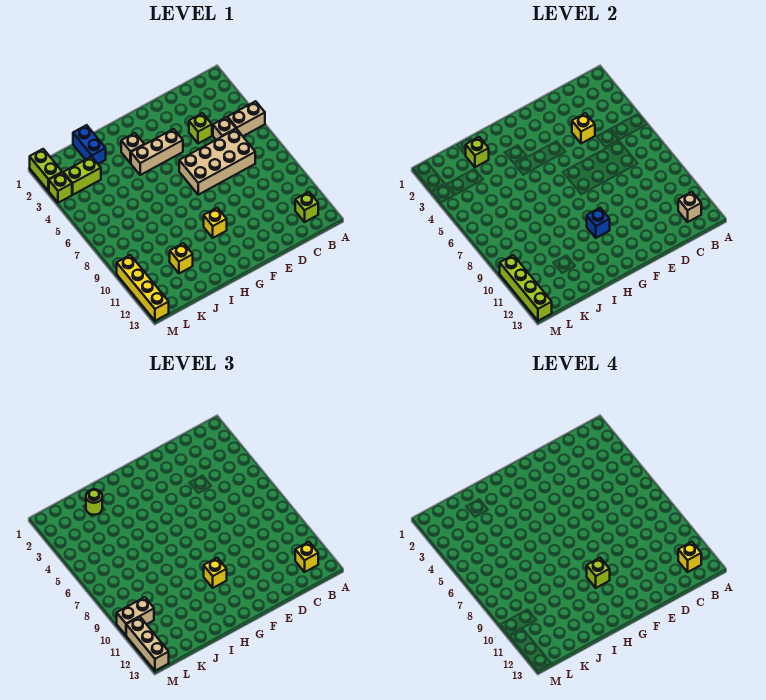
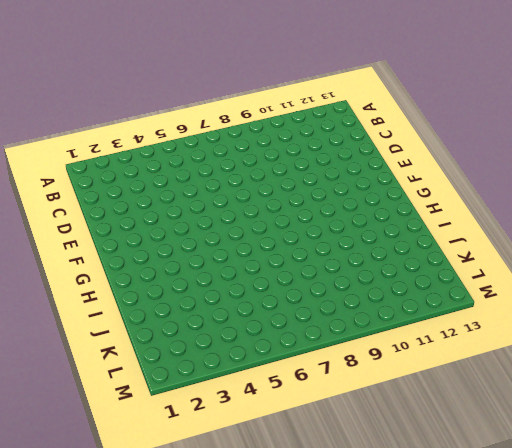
none -> tan brick A5:B5 level 1
none -> lime brick B12 level 1
none -> tan brick C5 level 1

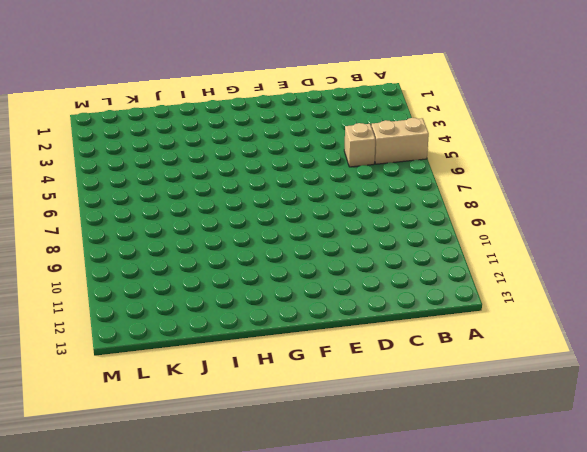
none -> lime brick B12 level 1
none -> tan brick C6:F7 level 1
none -> lime brick D4 level 1

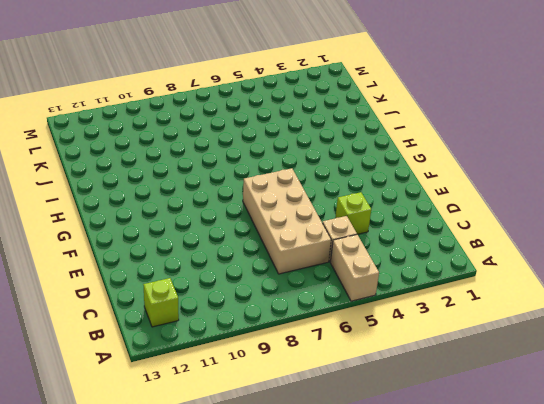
none -> tan brick F4:H4 level 1
none -> yellow brick G10 level 1
none -> tan brick H3 level 1

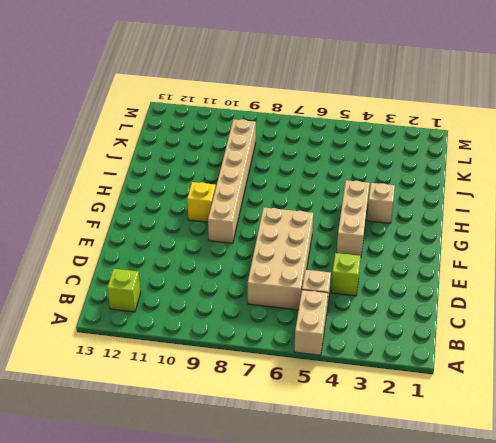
tan brick F9:K9 level 1 -> none
none -> blue brick J1:J2 level 1
none -> yellow brick J11 level 1
none -> lime brick K3:L3 level 1

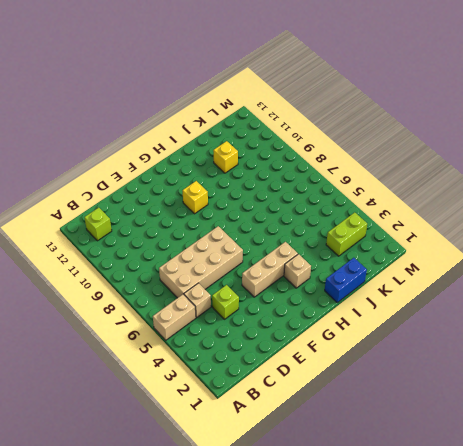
blue brick I1:J1 level 1 -> blue brick J1:J2 level 1
none -> lime brick M1:M2 level 1
none -> lime brick M3 level 1
none -> yellow brick M10:M13 level 1

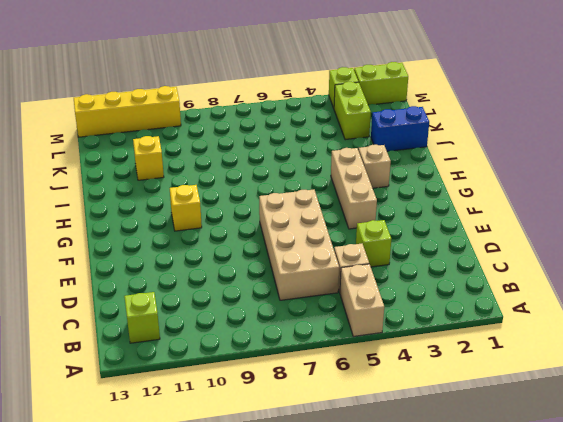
none -> tan brick B12 level 2
none -> yellow brick D4 level 2
none -> blue brick G10 level 2

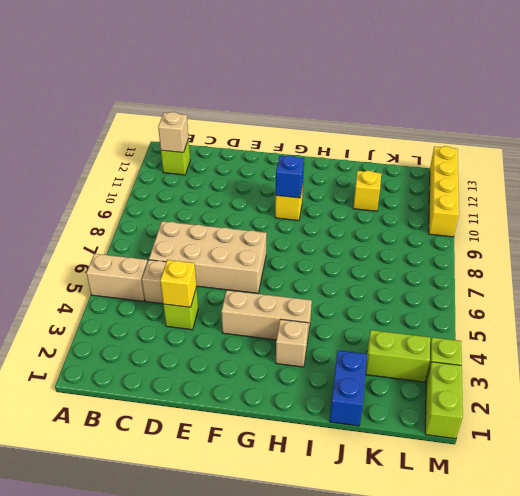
none -> lime brick J2 level 2
none -> lime brick M10:M13 level 2
none -> yellow brick B12 level 3

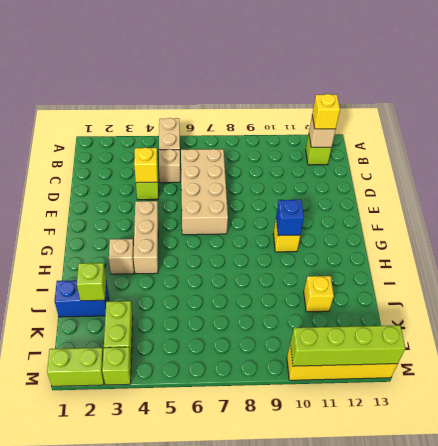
none -> yellow brick G10 level 3
none -> lime round brick J2 level 3
none -> tan brick L10:M10 level 3

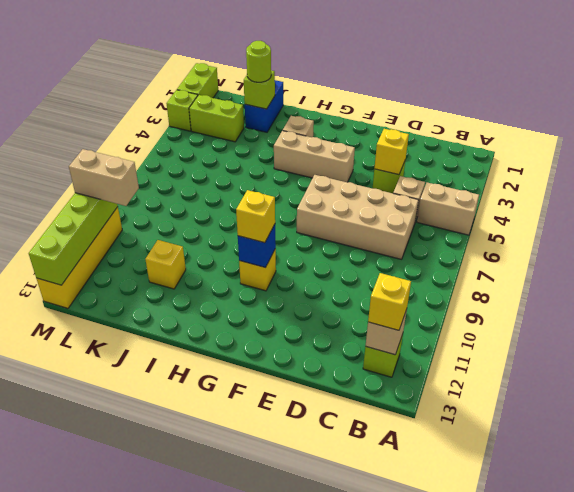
none -> tan brick M11:M13 level 3
none -> yellow brick B12 level 4
none -> lime brick G10 level 4

